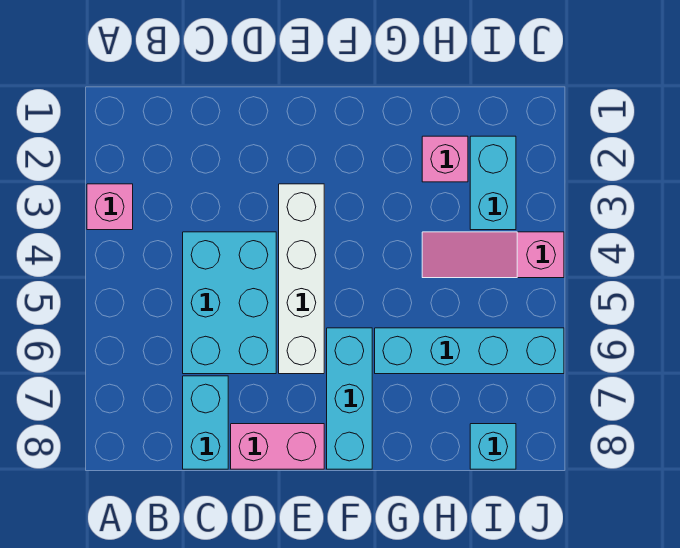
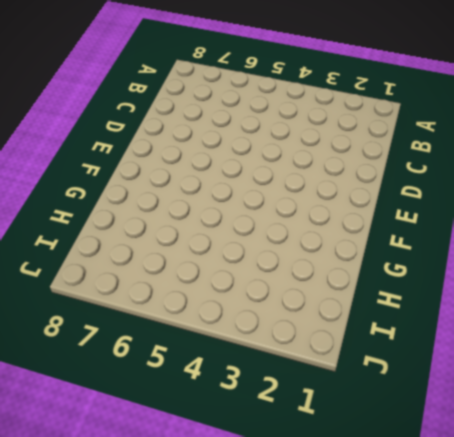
none -> pink brick A3 level 1
none -> cyan brick C4:D6 level 1

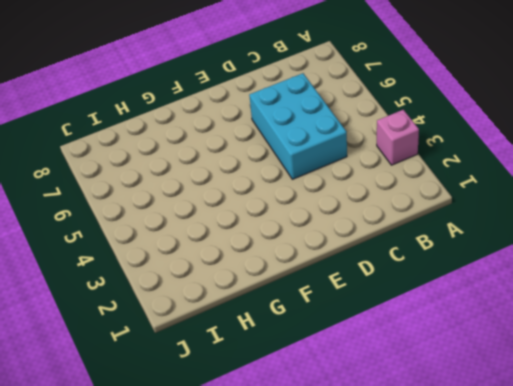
none -> cyan brick C7:C8 level 1
none -> pink brick D8:E8 level 1

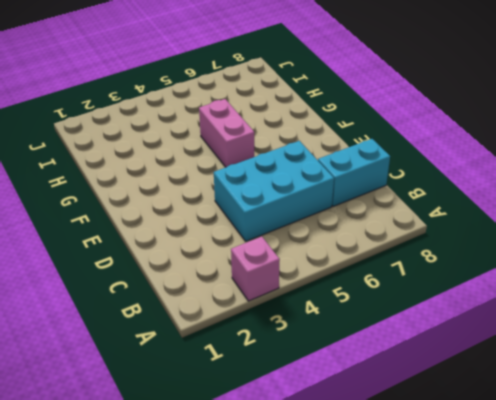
pink brick F5:G5 level 1 -> pink brick D8:E8 level 1
none -> white brick E3:E6 level 1
none -> cyan brick F6:F8 level 1

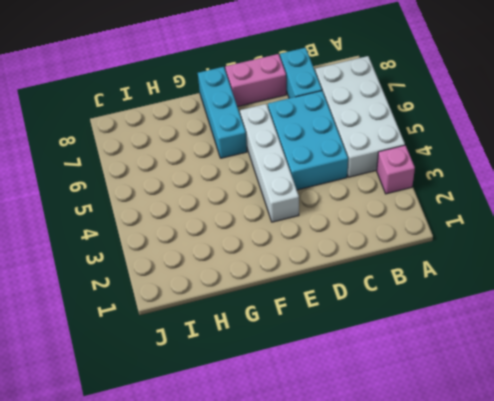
white brick A4:B7 level 1 -> none
none -> cyan brick G6:J6 level 1
none -> pink brick H2 level 1

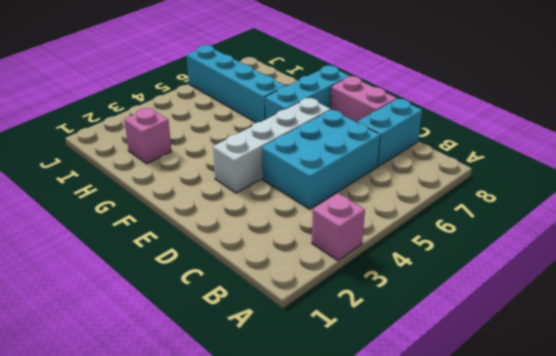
none -> pink slope H4:J4 level 1 top J
none -> cyan brick I2:I3 level 1

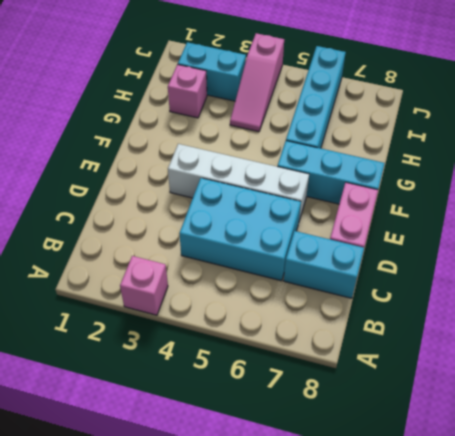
none -> cyan brick I8 level 1

